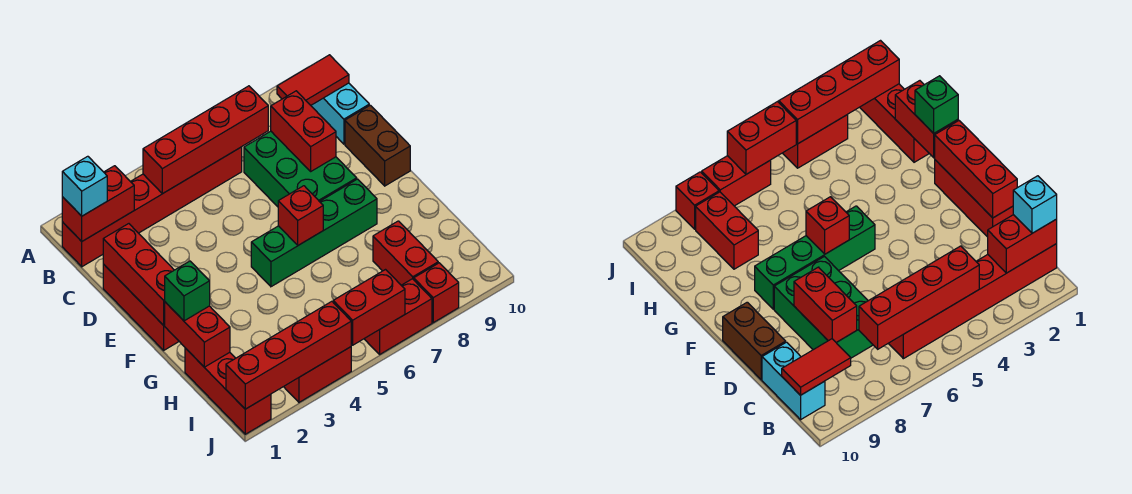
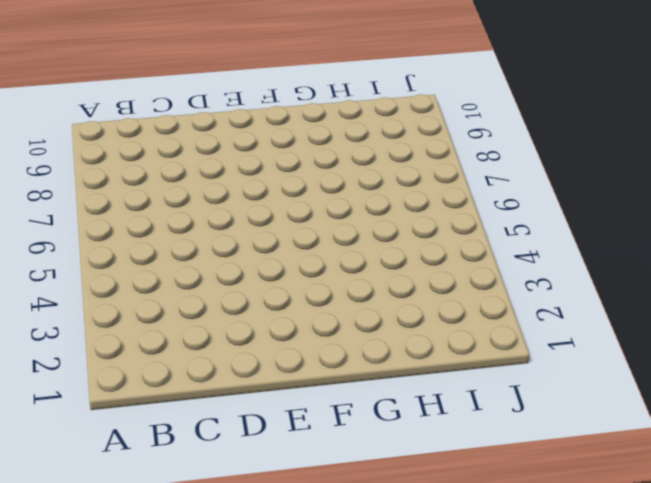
none -> red brick B1:B6 level 1
none -> cyan brick B10:C10 level 1
none -> green brick C7:E8 level 1

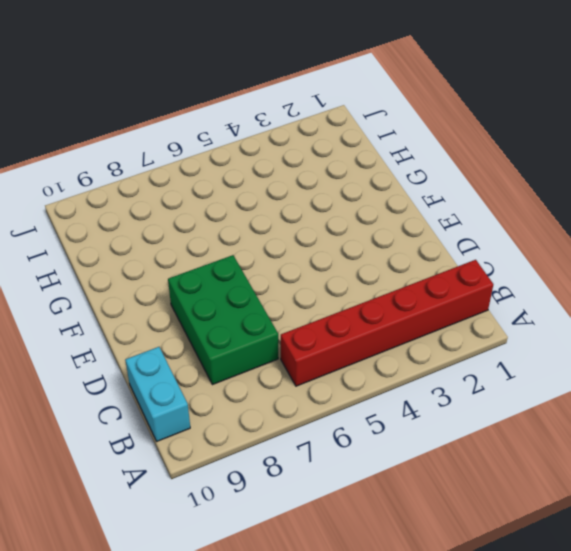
none -> red brick D1:F1 level 1
none -> brown brick D10:E10 level 1
none -> green brick F5:F8 level 1

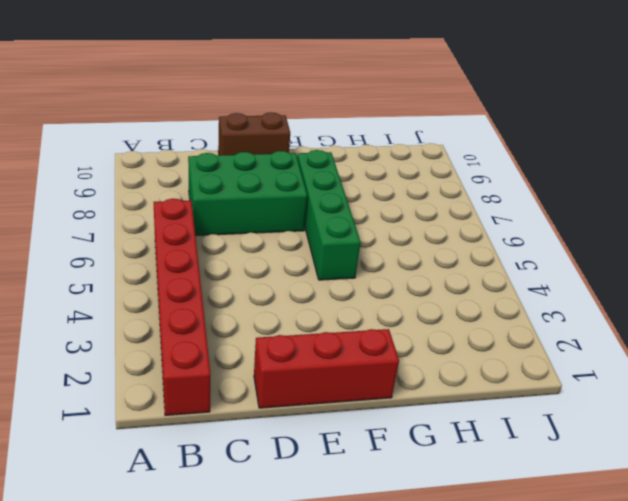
none -> cyan brick B10:C10 level 1
none -> red brick H1:J1 level 1
none -> red brick H8:I8 level 1

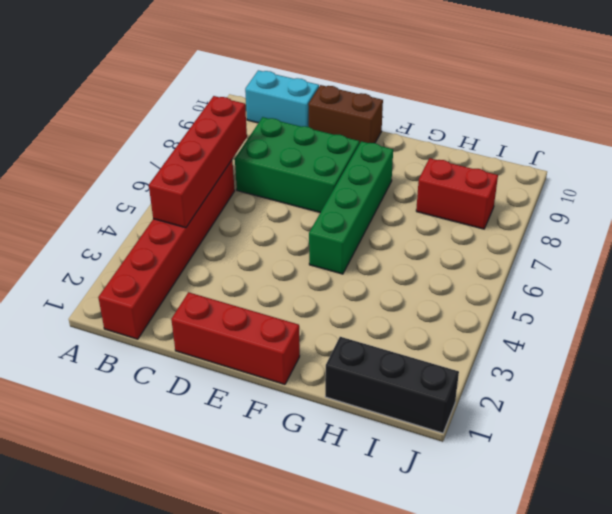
black brick H1:J1 level 1 -> red brick H1:J1 level 1
none -> red brick J3:J4 level 1
none -> red brick J6:J7 level 1
none -> red brick J8 level 1

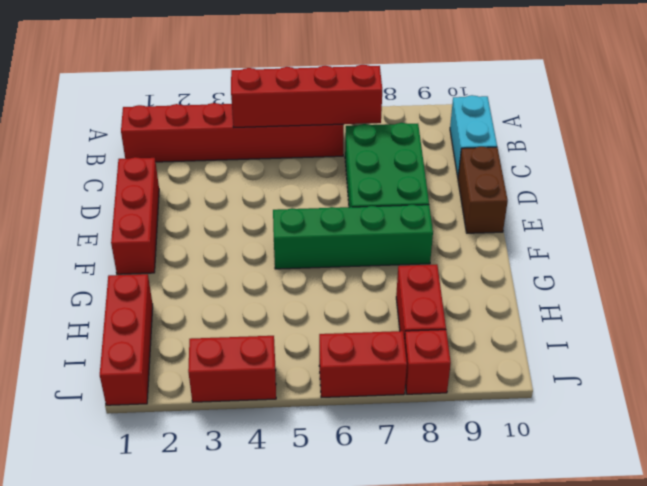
none -> red brick B1:B2 level 2
none -> red tile B9:B10 level 2
none -> red brick C8:D8 level 2

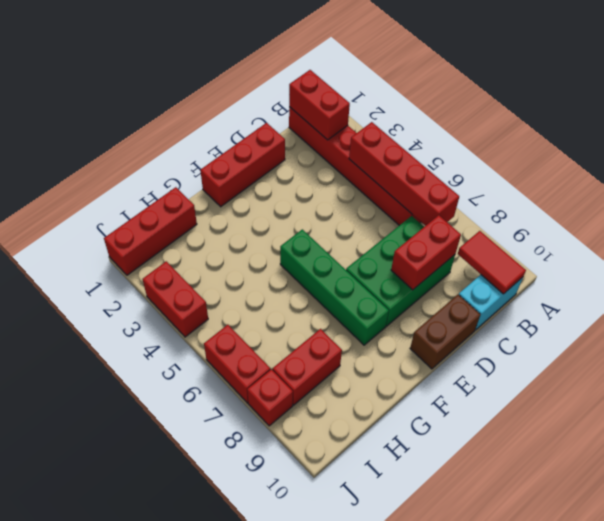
none -> red brick D1:F1 level 2
none -> red brick F6 level 2
none -> red brick G1:H1 level 2

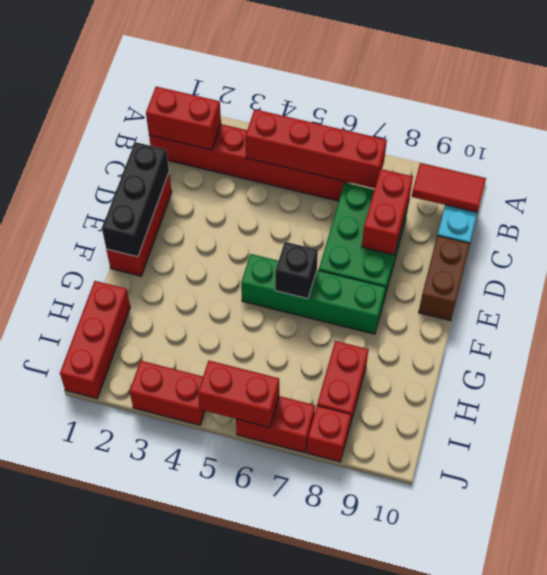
black brick D1:F1 level 2 -> red brick D1:F1 level 2
black brick F6 level 2 -> red brick F6 level 2
none -> red brick G1:H1 level 2
none -> red brick J1:J4 level 2
none -> cyan brick B1 level 3

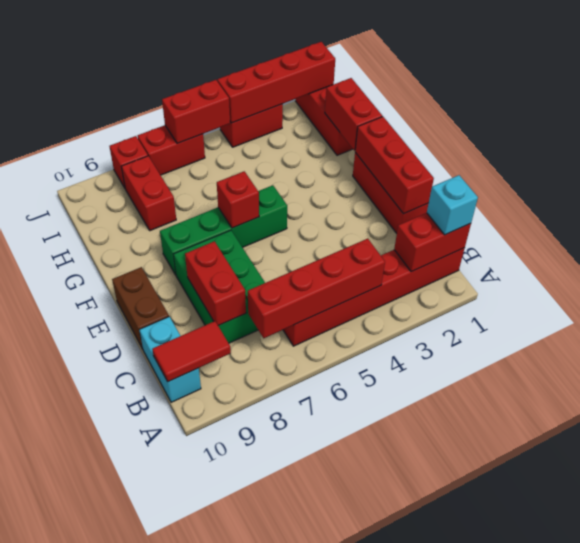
none -> green brick G1 level 3

